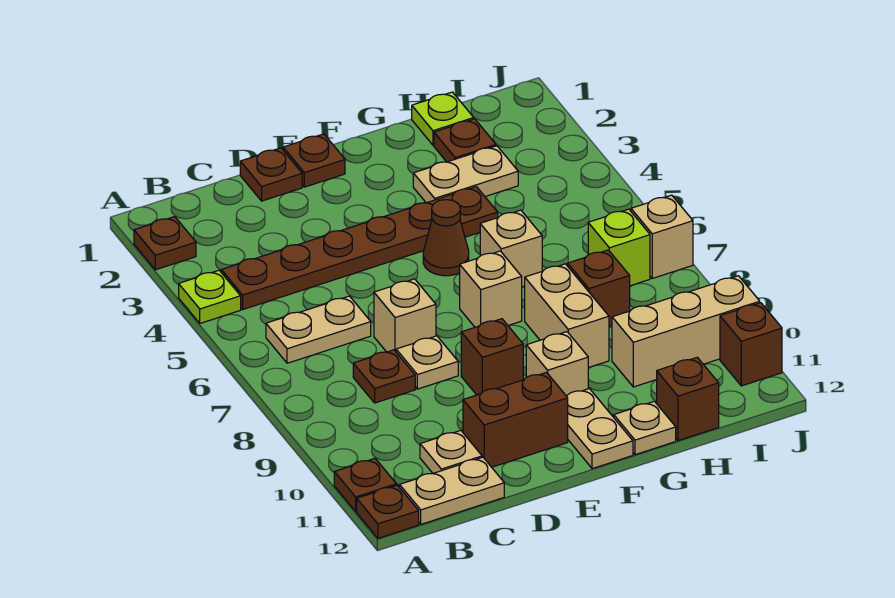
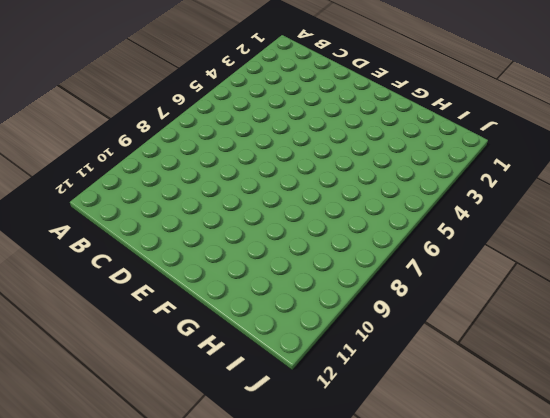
none -> brown plate A2 level 1
none -> lime plate A4 level 1
none -> brown plate A11 level 1
none -> brown plate A12 level 1

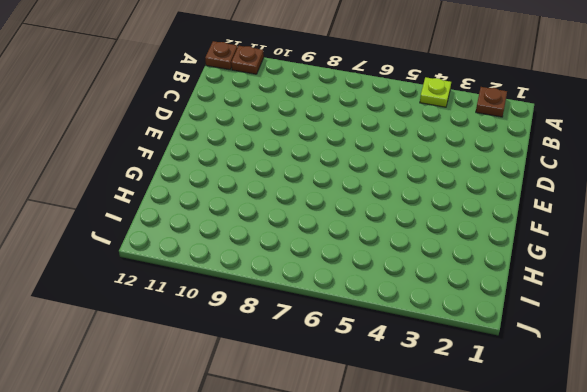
none -> brown plate B4:G4 level 1
none -> tan plate B6:C6 level 1
none -> tan plate B12:C12 level 1
none -> brown plate C8 level 1

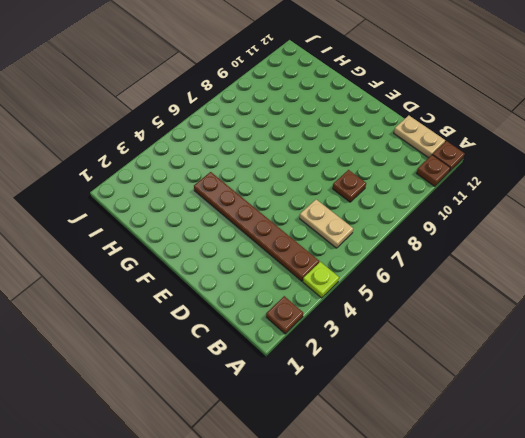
none -> tan plate C11 level 1
none -> brown plate D1 level 1
none -> tan brick D7 level 1
none -> tan plate D8 level 1

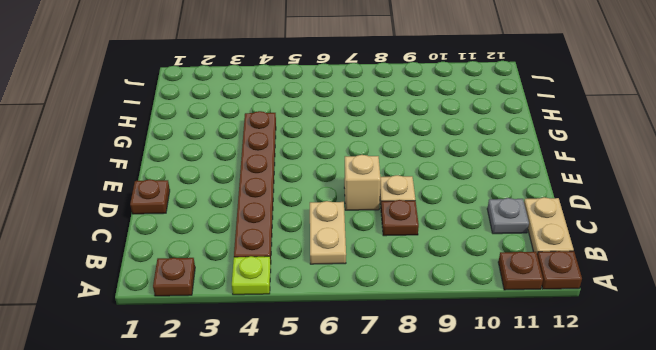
grey plate C11 level 1 -> tan plate C11 level 1
none -> brown brick D11:E11 level 1
none -> brown plate E1 level 1
none -> brown brick E9 level 1
none -> brown cone F5 level 1

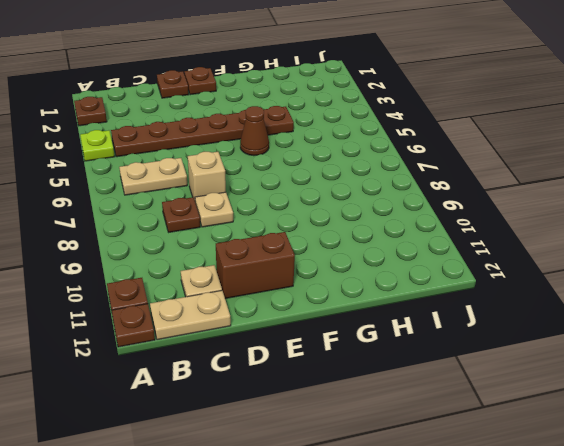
none -> brown brick E9 level 1
none -> tan brick F7 level 1
none -> tan brick F10 level 1
none -> tan plate F11:F12 level 1

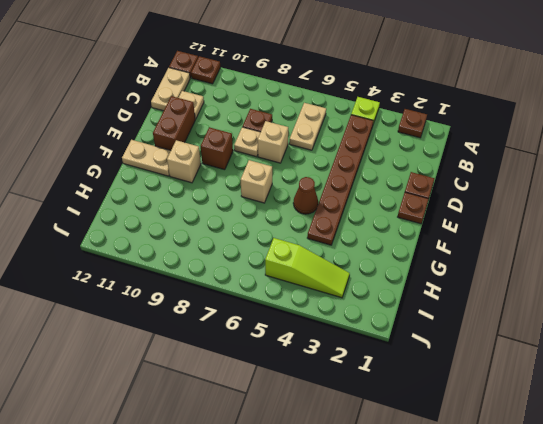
lime slope I3:I5 level 1 top 5 -> none
none -> tan plate G3:H3 level 1
none -> tan brick G6 level 1
none -> tan brick G8:G9 level 1
none -> tan plate G12 level 1

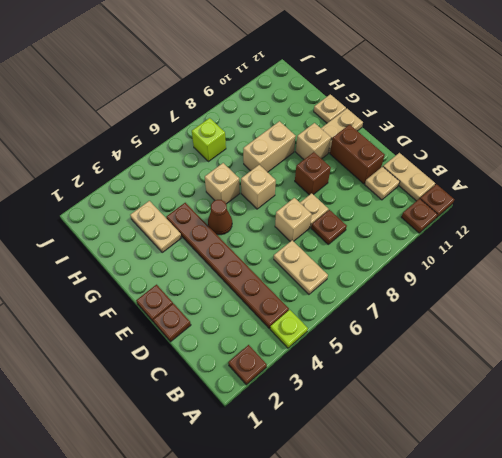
none -> lime plate H1 level 1
none -> brown plate H2 level 1
none -> brown brick H8 level 1
none -> tan brick H10:J10 level 1

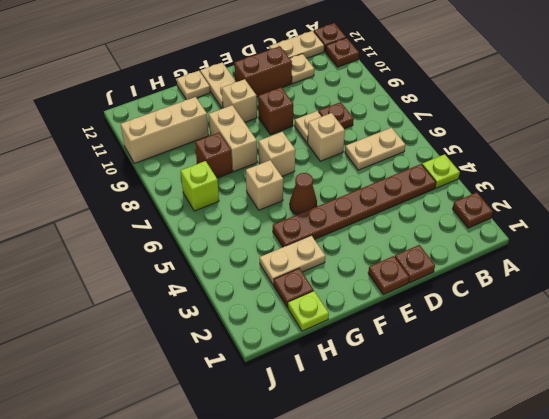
none -> brown brick H12 level 1
none -> tan brick J7 level 1
none -> brown brick J11 level 1

